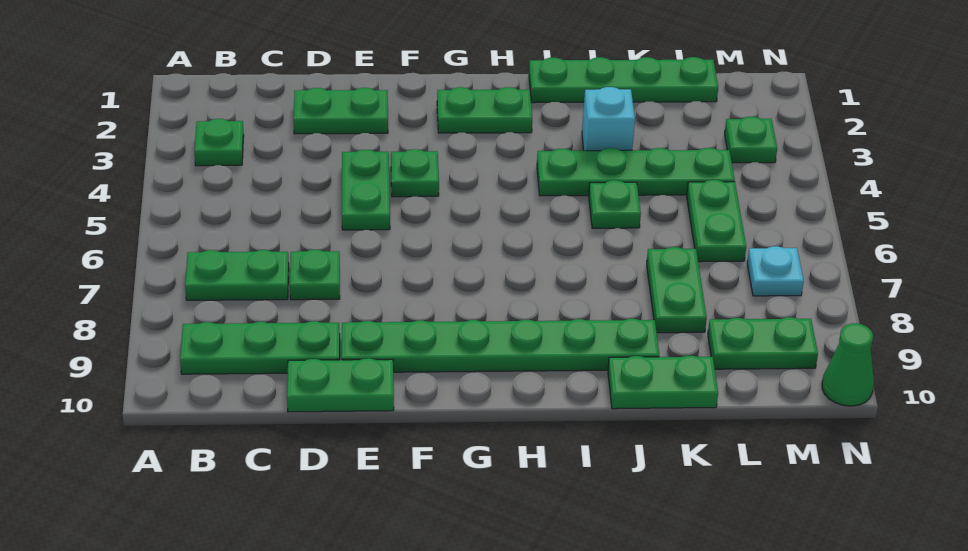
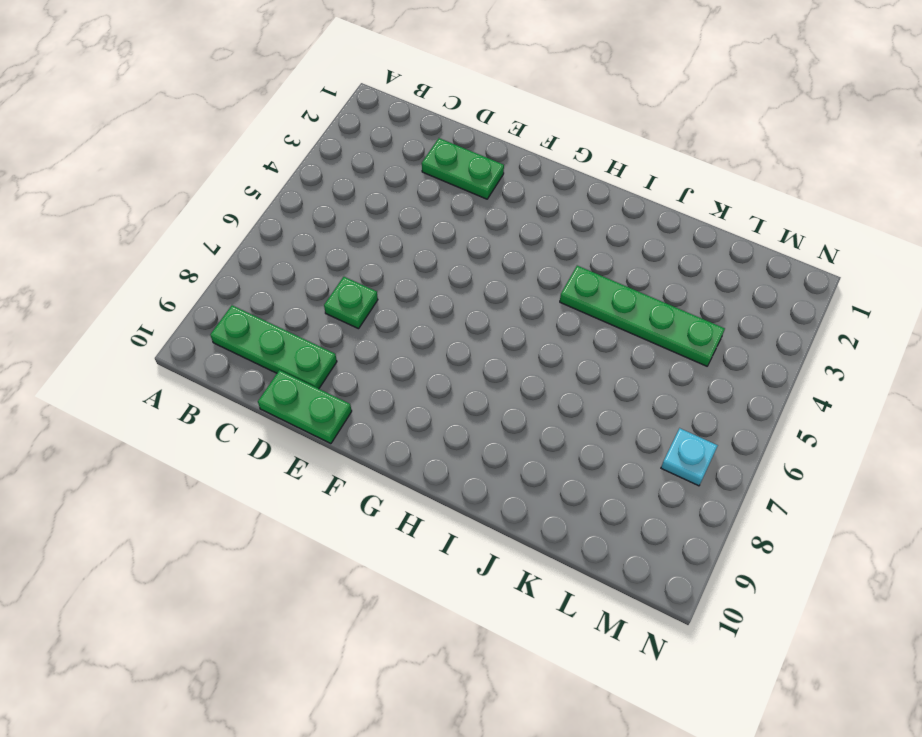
none -> green plate B3 level 1
none -> green plate B7:C7 level 1
none -> green plate E4:E5 level 1

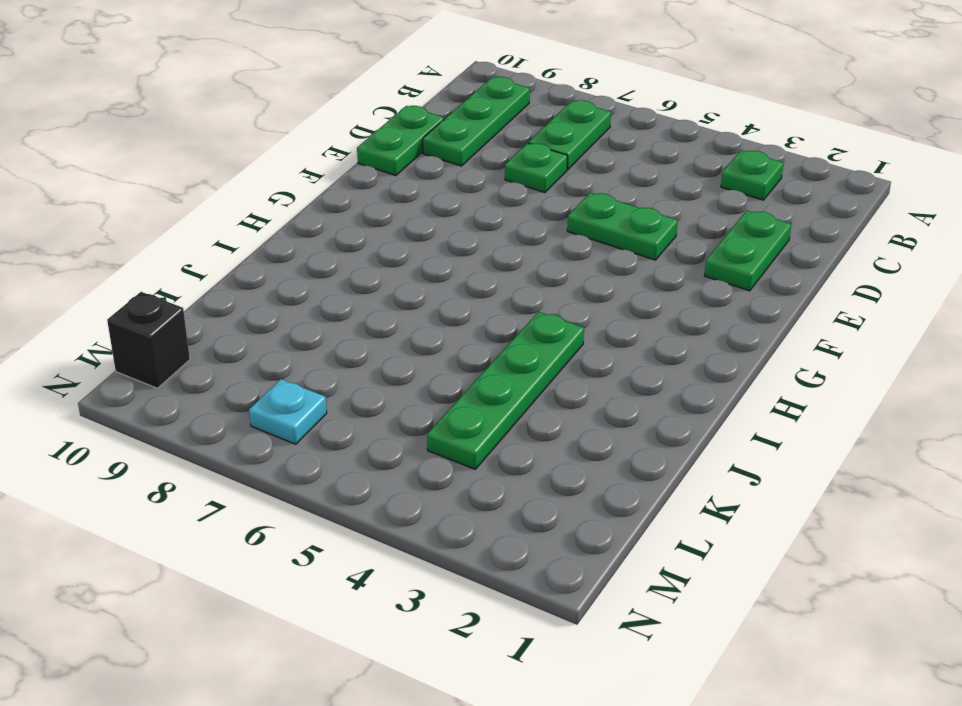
black brick M10 level 1 -> none
none -> green plate E9:J9 level 1
none -> green plate F4 level 1
none -> green plate G2:H2 level 1

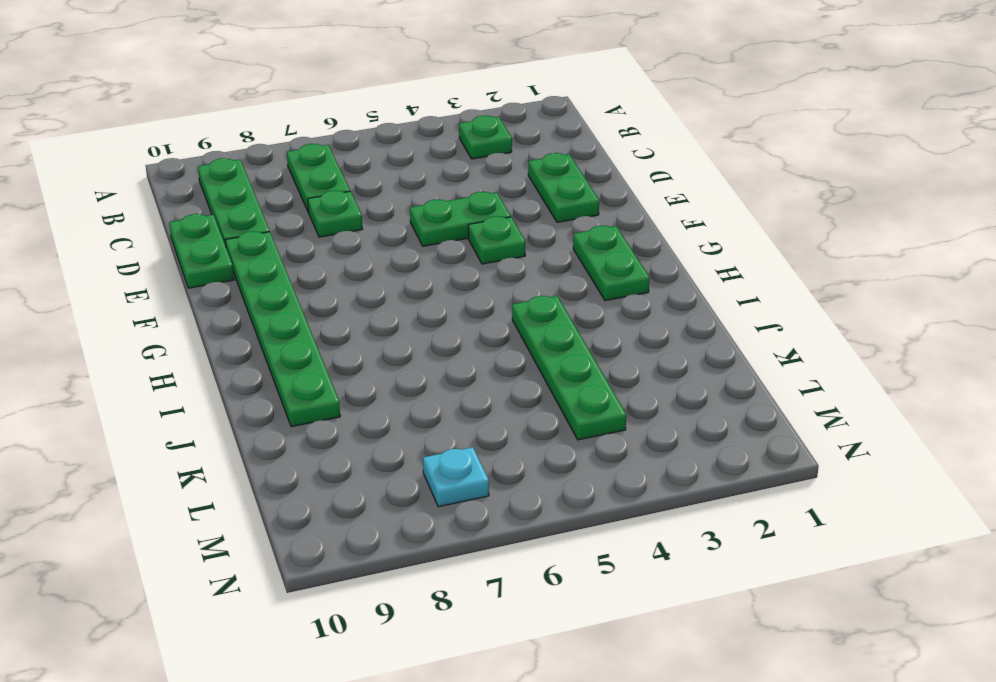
none -> green plate I1:L1 level 1
none -> cyan brick J3 level 1
none -> green plate J5 level 1

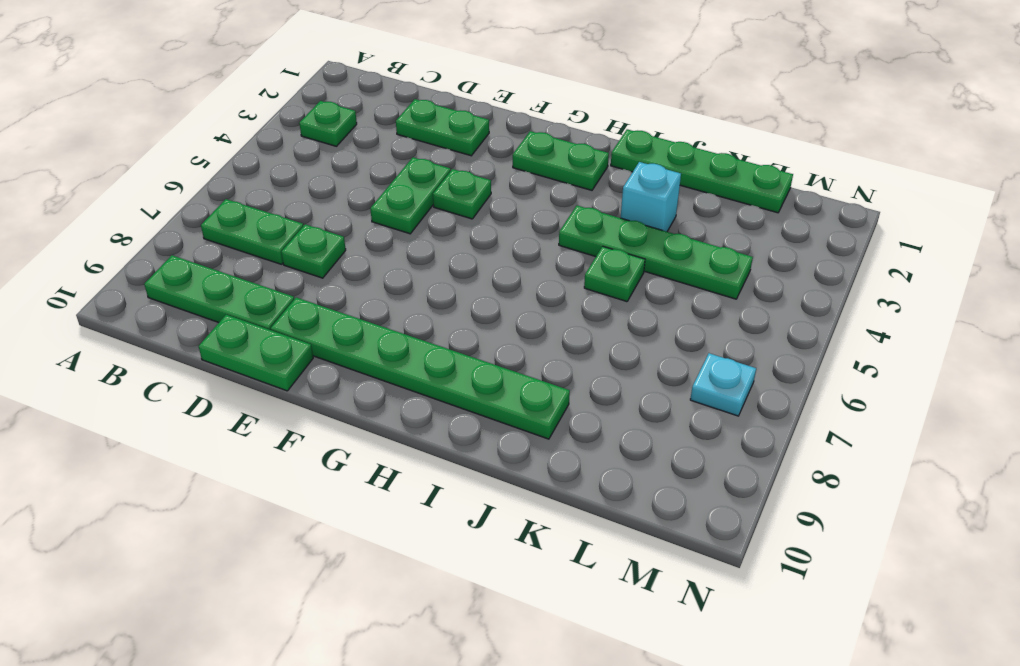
none -> green plate J10:K10 level 1
none -> green plate K7:K8 level 1
none -> green plate L5:L6 level 1

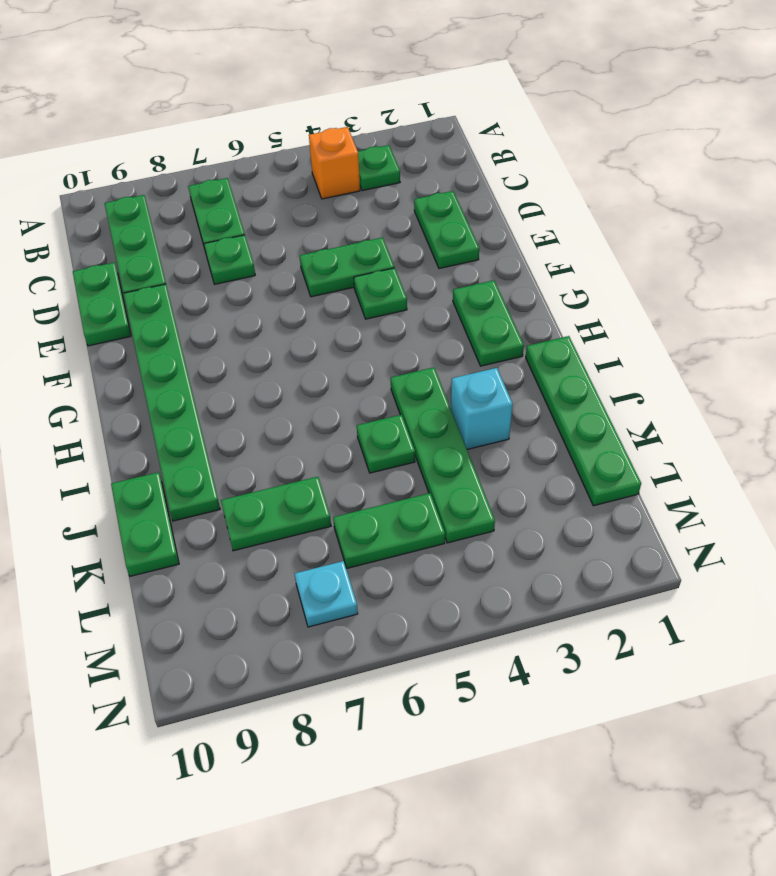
orange brick B4 level 1 -> none
none -> green plate L9:M9 level 1
none -> green plate M3 level 1
none -> green cone N10 level 1

